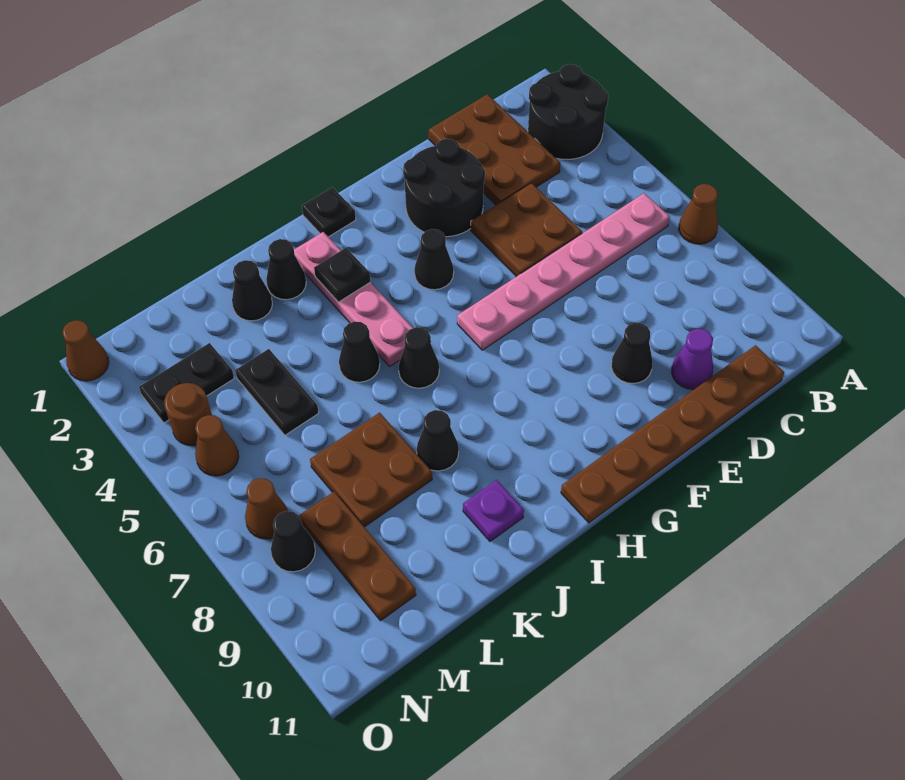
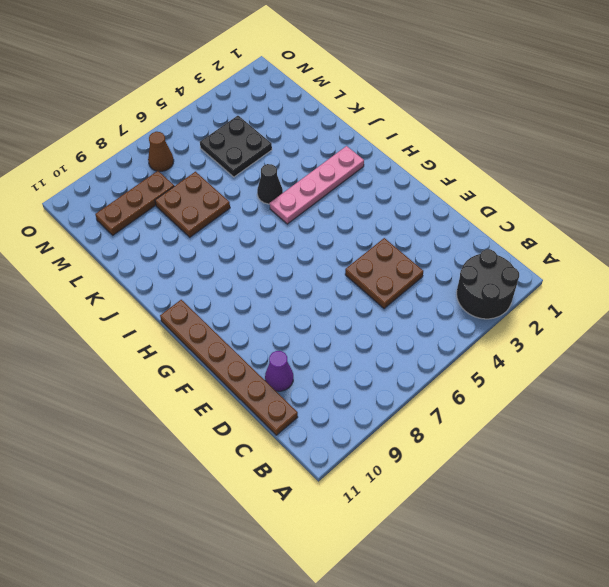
black plate L4:M5 level 1 -> black plate L4:L5 level 1
none -> brown cone A7 level 1
none -> pink plate B6:G6 level 1
none -> brown plate C1:D3 level 1

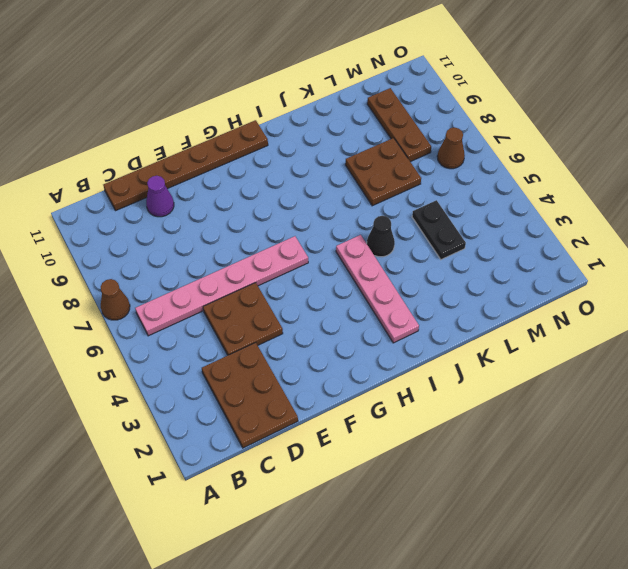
none -> black round brick A2:B3 level 1
none -> black round brick E2:F3 level 1
none -> black cone E9 level 1

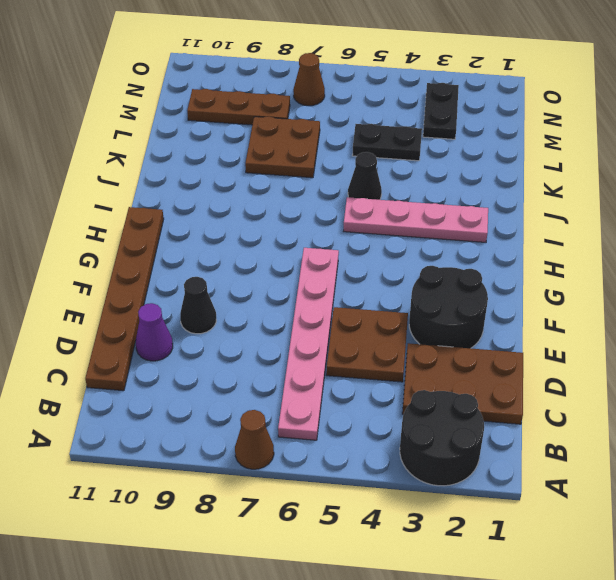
none -> black cone G4 level 1
none -> black plate H1 level 1
none -> black cone I6 level 1

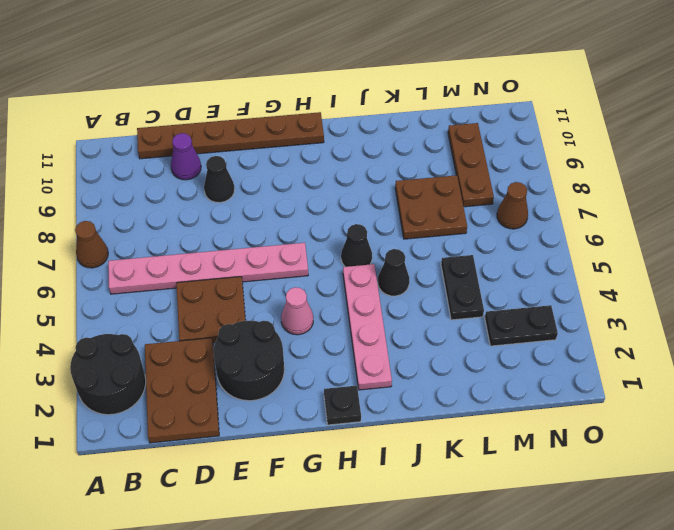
pink cone G4 level 1 -> black cone G4 level 1
none -> black cone J2 level 1
none -> black cone J8 level 1
none -> purple plate J10 level 1

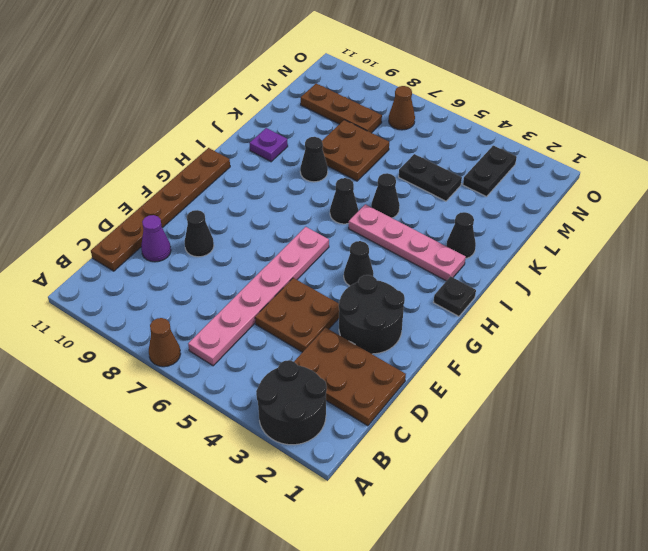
none -> black cone K2 level 1
none -> brown round brick N4 level 1
none -> brown cone N5 level 1

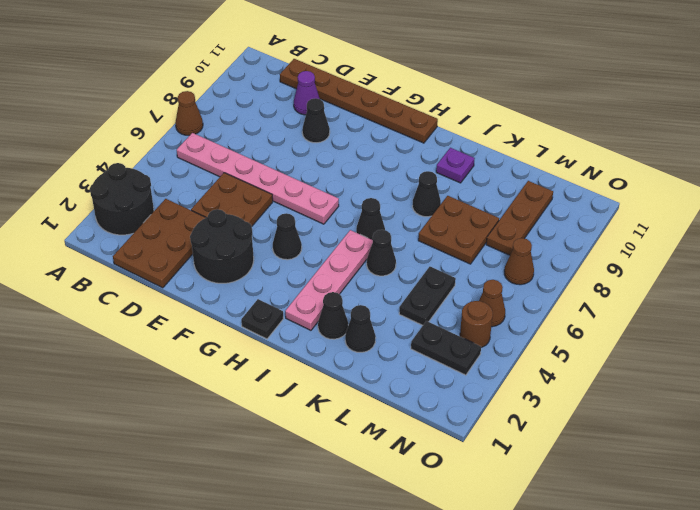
none -> black cone N8 level 1
none -> brown cone O1 level 1
none -> black plate I3 level 2

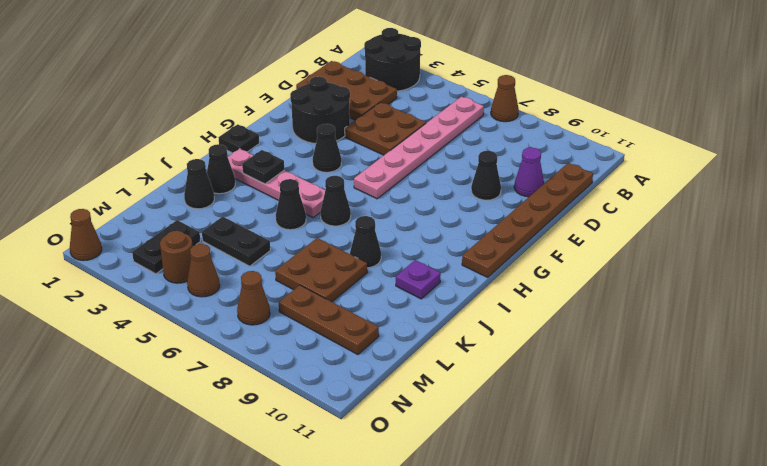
none -> black cone N8 level 1

